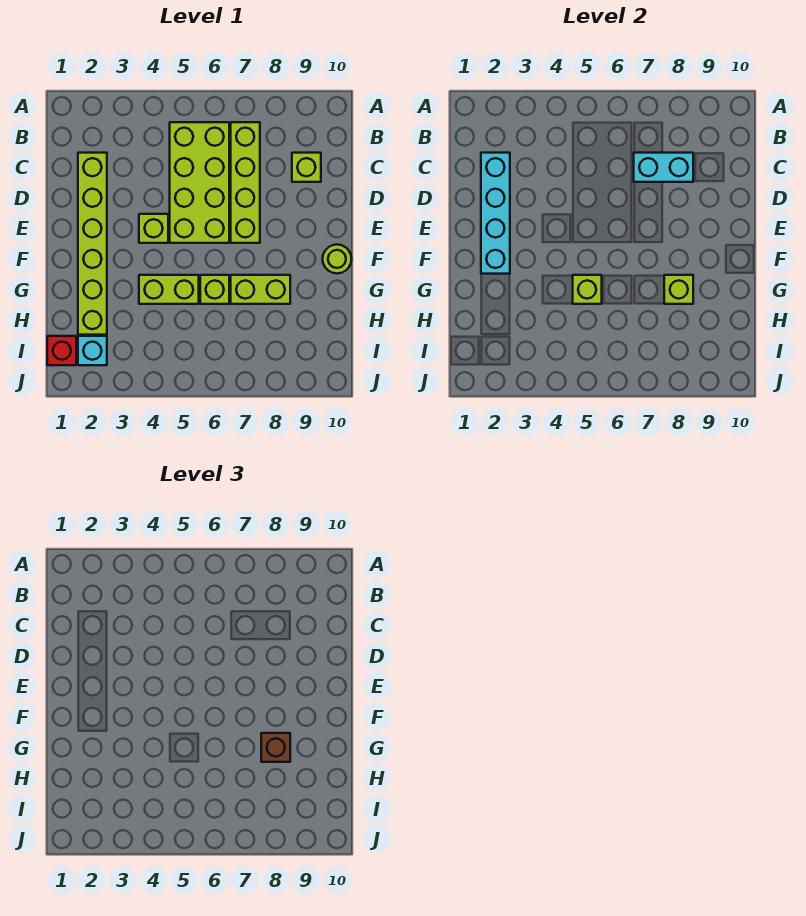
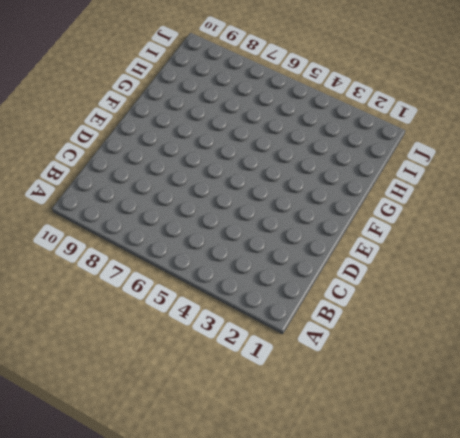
none -> lime brick B5:E6 level 1
none -> lime brick B7:E7 level 1
none -> lime brick C2:H2 level 1

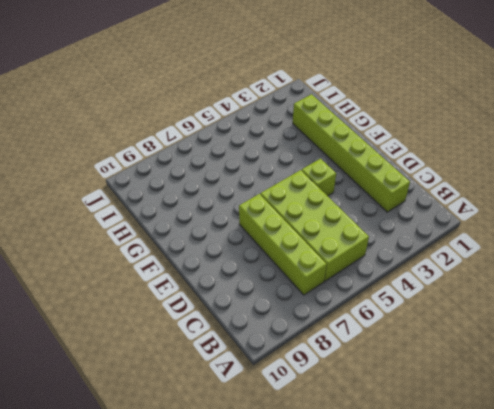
none -> lime brick C9 level 1
none -> lime round brick F10 level 1
none -> lime brick G4:G5 level 1

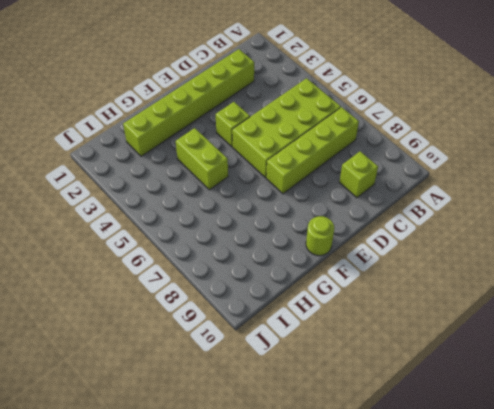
none -> lime brick G6 level 1
none -> lime brick G7:G8 level 1
none -> red brick I1 level 1

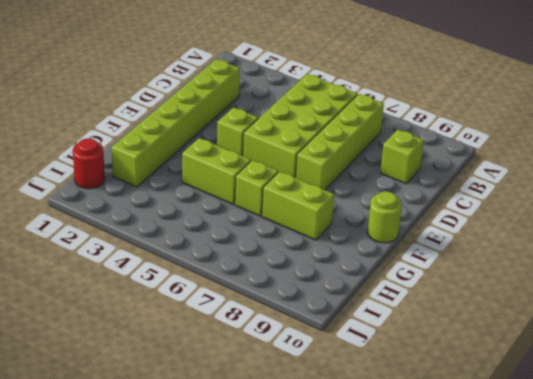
red round brick I1 level 1 -> red brick I1 level 1
none -> cyan brick I2 level 1
none -> cyan brick C2:F2 level 2
none -> cyan brick C7:C8 level 2

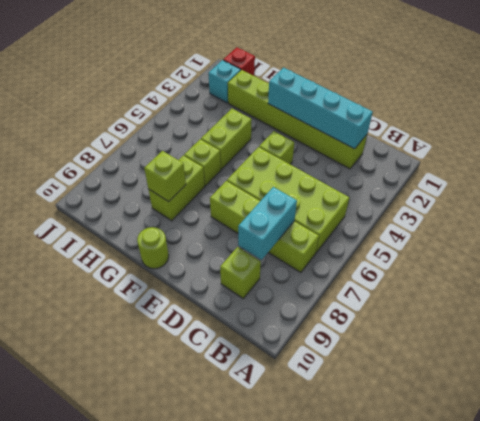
none -> lime brick G5 level 2
none -> brown brick G8 level 3

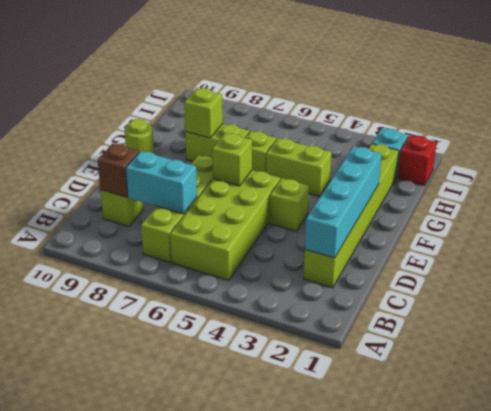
brown brick C9 level 2 -> brown brick G8 level 3
lime brick E6 level 2 -> lime brick G5 level 2

